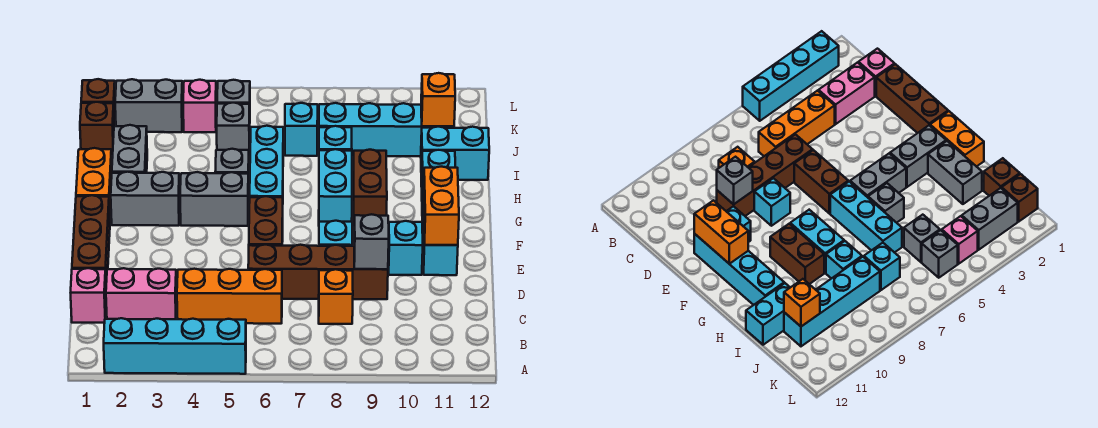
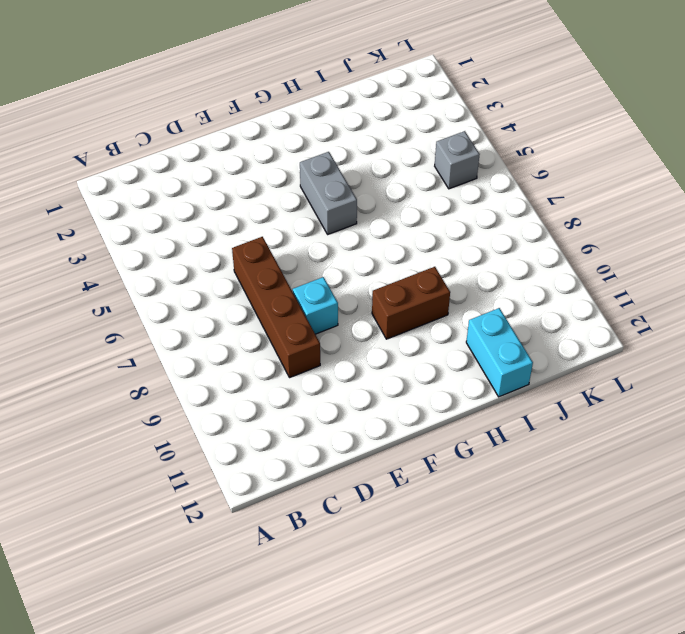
none -> cyan brick A2:A5 level 1
none -> pink brick C1 level 1
none -> pink brick C2:C3 level 1
none -> orange brick C4:C6 level 1

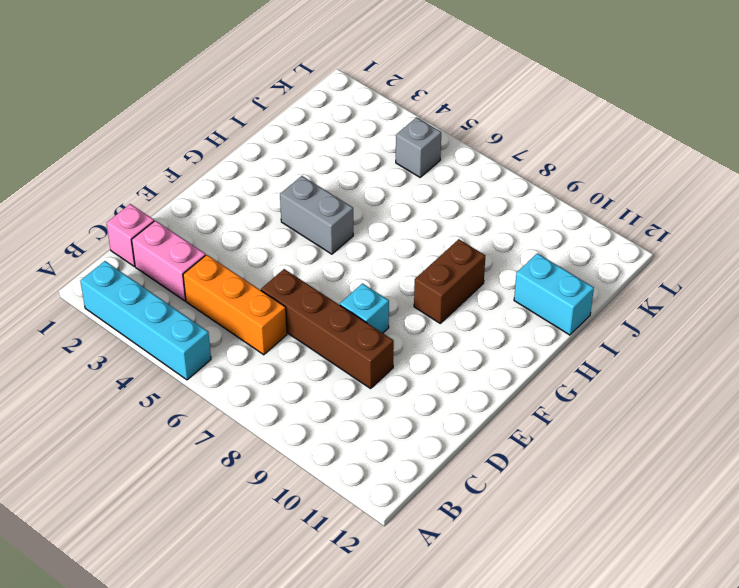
none -> orange brick C8 level 1
none -> brown brick D1:F1 level 1
none -> brown brick E6:F6 level 1
none -> cyan brick E10 level 1

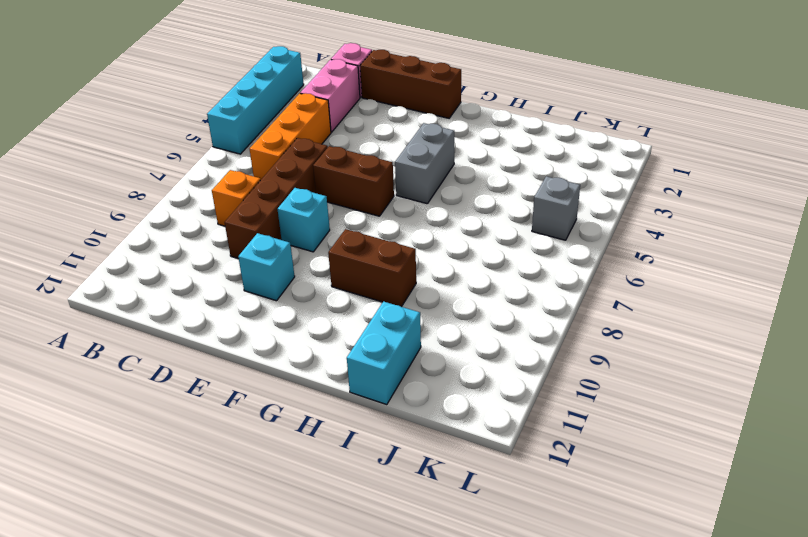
none -> cyan brick E11:H11 level 1
none -> orange brick G1:H1 level 1
none -> grey brick G2:G3 level 1
none -> cyan brick G6:I6 level 1

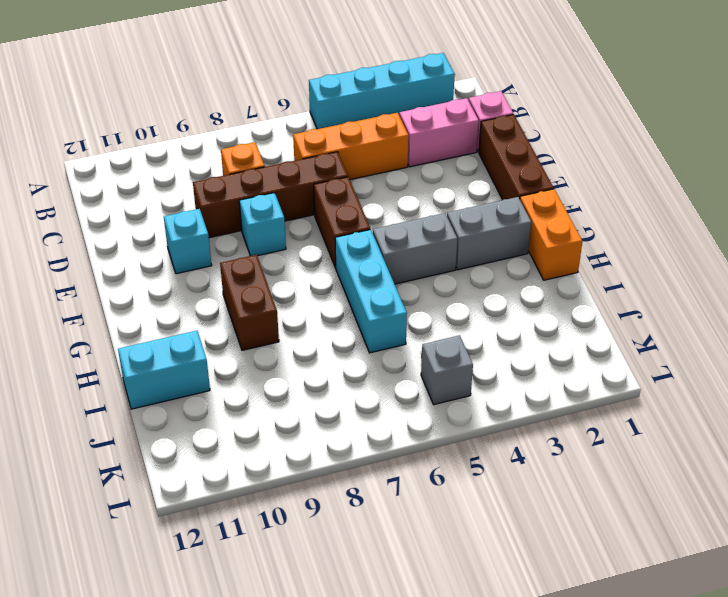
none -> cyan brick E11:H11 level 1
none -> cyan brick G8:H8 level 1
none -> grey brick H2:I2 level 1
none -> grey brick H5 level 1

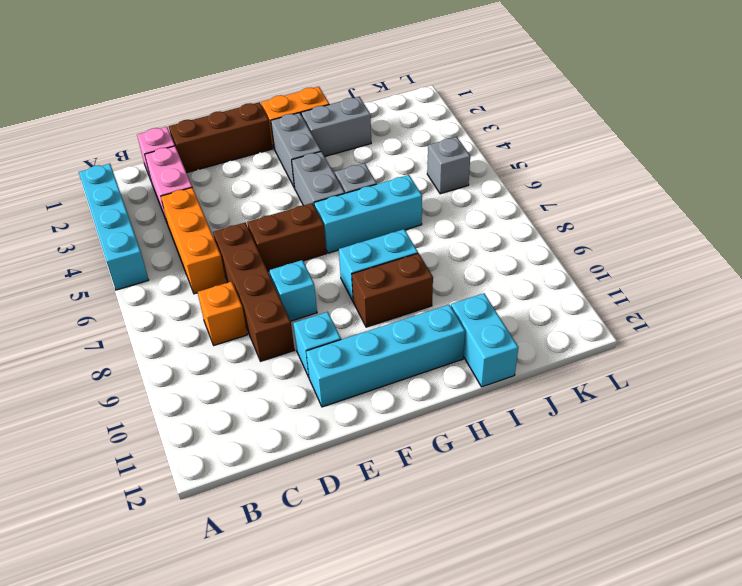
none -> cyan brick I8 level 1
none -> brown brick J1 level 1
none -> grey brick J5 level 1
none -> cyan brick J7 level 1

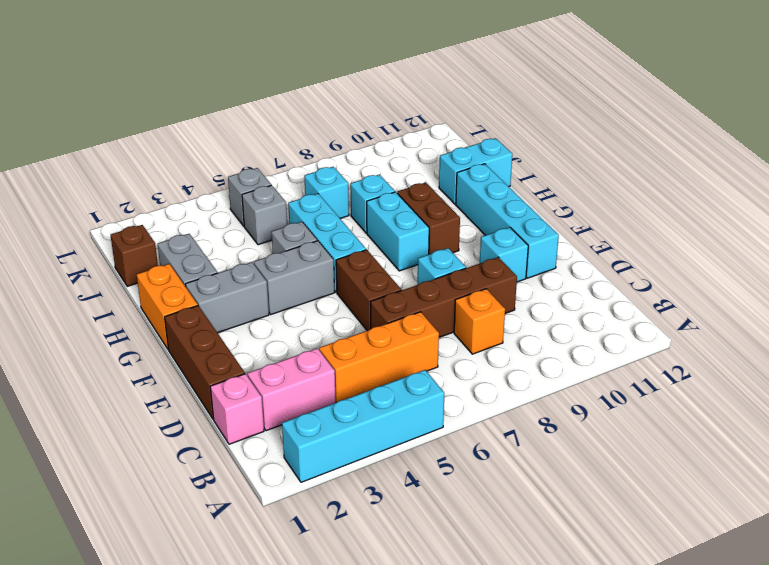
none -> cyan brick J8:J11 level 1
none -> brown brick K1 level 1
none -> grey brick K2:K3 level 1
none -> pink brick K4 level 1

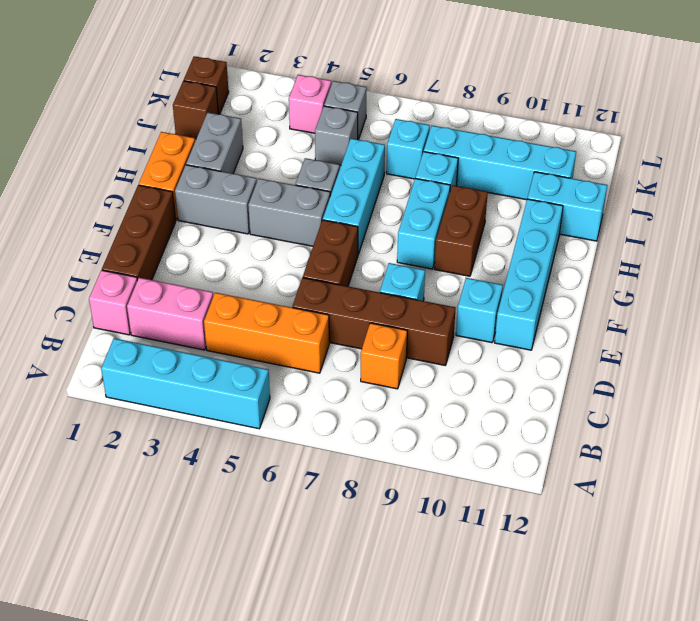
none -> grey brick K2:K3 level 1
none -> grey brick D9 level 2
none -> orange brick E11:F11 level 2
none -> orange brick J11 level 2

